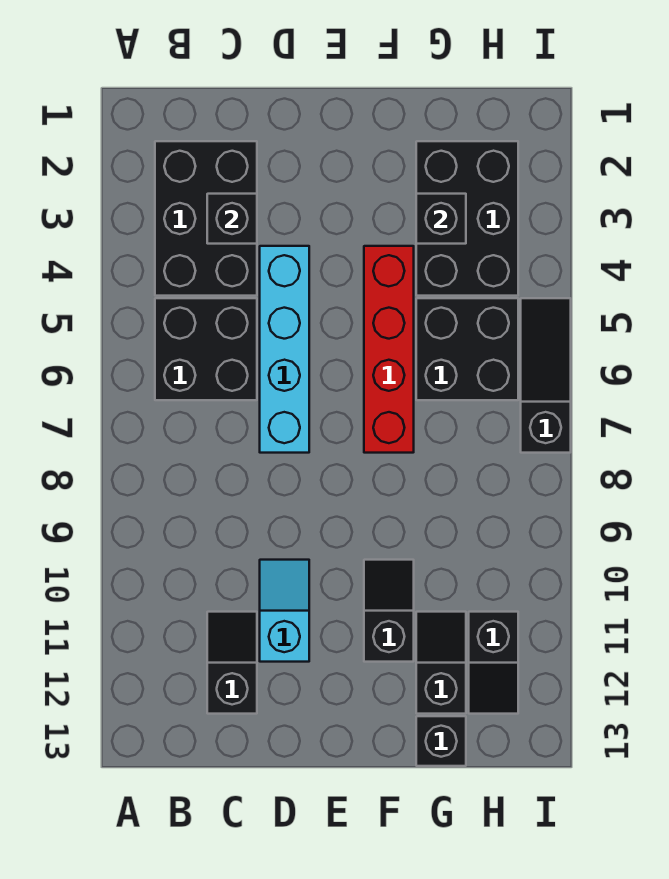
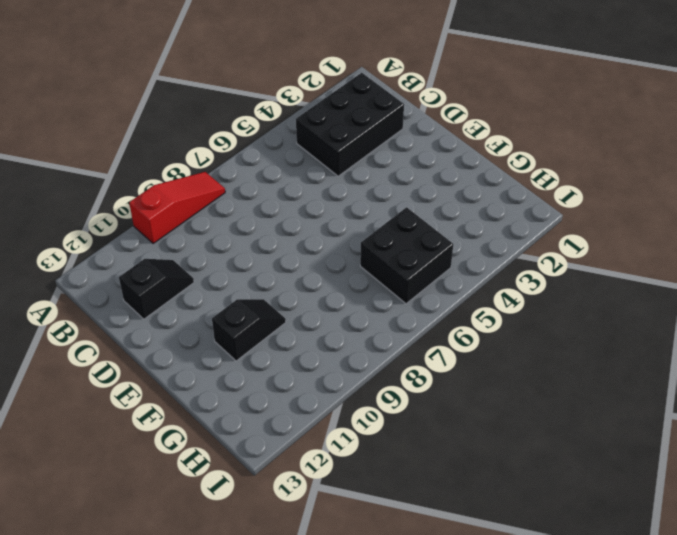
red slope A8:A10 level 1 top 10 -> none
none -> black brick B5:C6 level 1
none -> cyan brick D4:D7 level 1
none -> cyan slope D10:D11 level 1 top 11

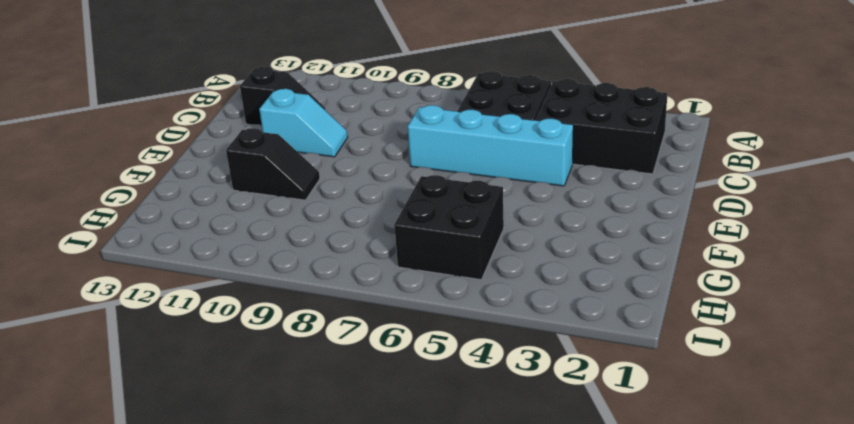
none -> red brick F4:F7 level 1
none -> black brick G2:H4 level 1
none -> black slope G11:G12 level 1 top 12

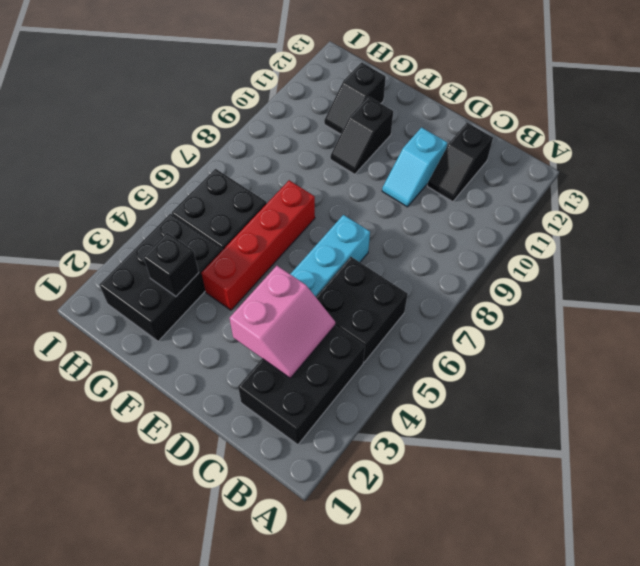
pink slope C3:D4 level 2 top D -> black brick C3 level 2
none -> black brick G13 level 1
none -> black slope H11:H12 level 1 top 11
none -> black slope I5:I7 level 1 top 7

